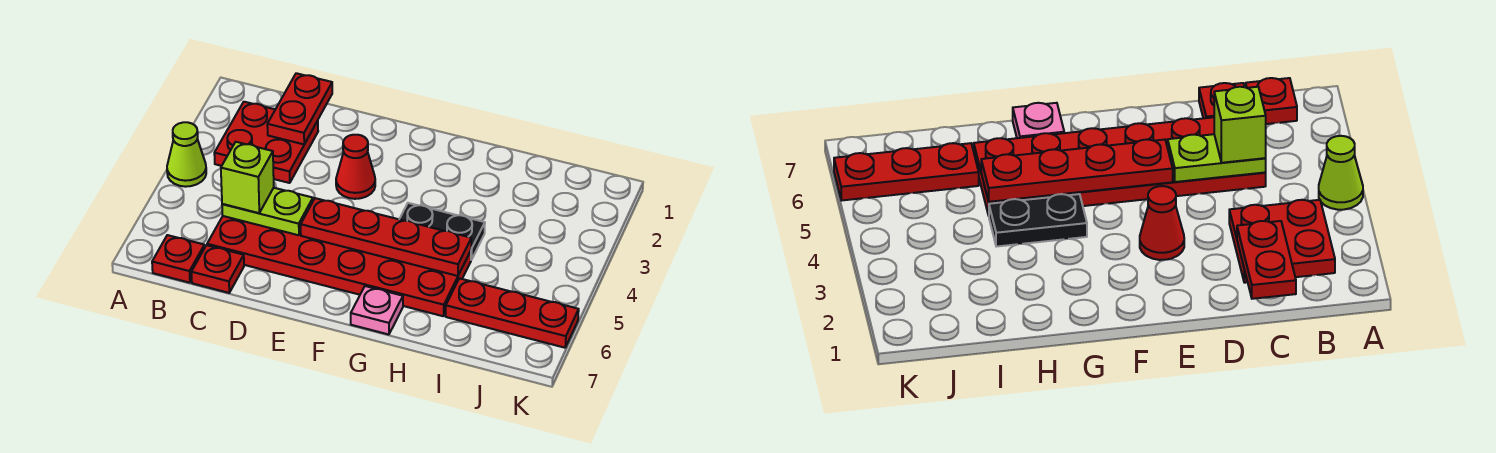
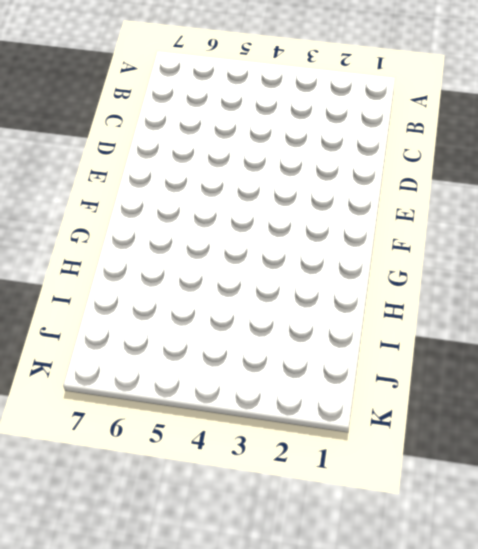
none -> lime cone A4 level 1
none -> red plate B2:C3 level 1
none -> red plate B7 level 1

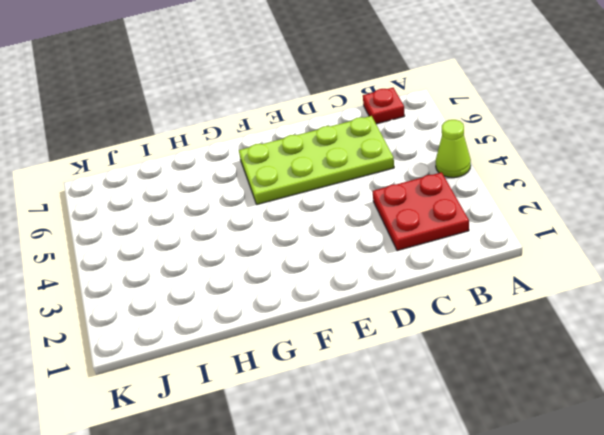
lime plate C5:F6 level 1 -> red plate C5:H6 level 1
none -> red plate C7 level 1
none -> red cone E3 level 1
none -> black plate G4:H4 level 1

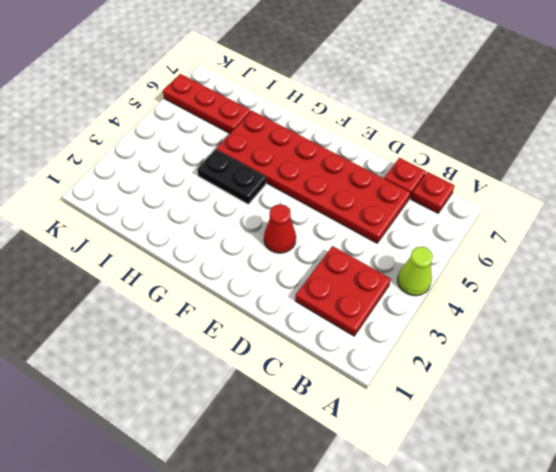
none -> pink plate G7 level 1
none -> red plate C1:C2 level 2
none -> lime plate C5:D5 level 2

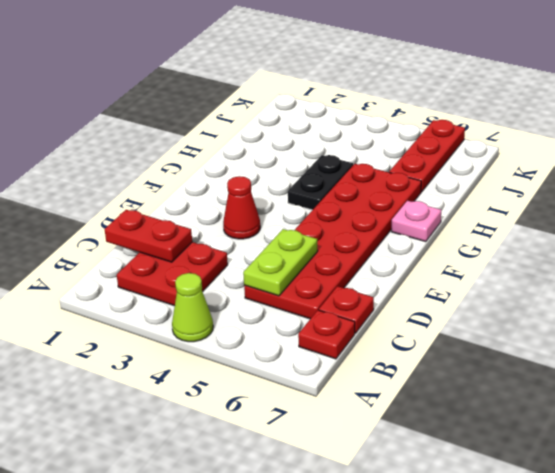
none -> red plate E5:H5 level 2
none -> lime brick C5 level 3

